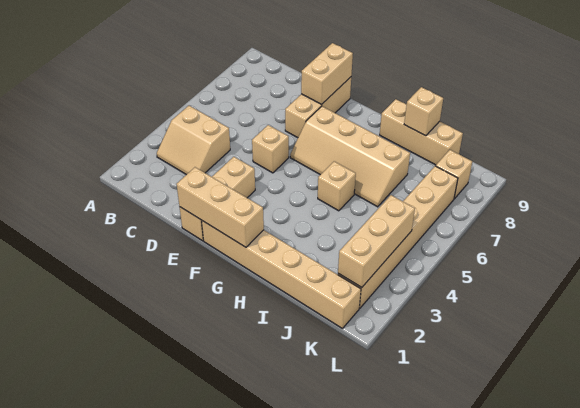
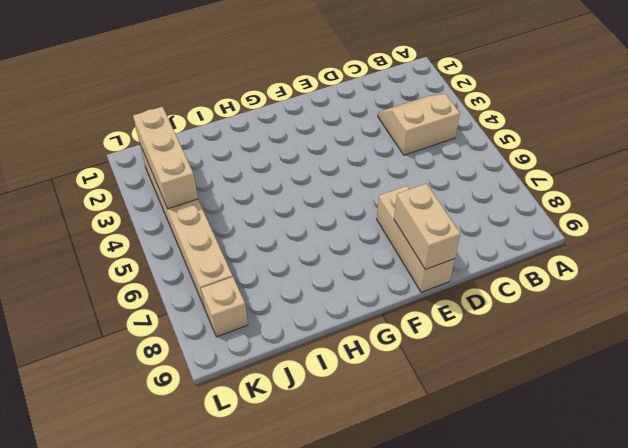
none -> tan brick E1:E3 level 1
none -> tan brick E5 level 1
none -> tan brick F1:K1 level 1

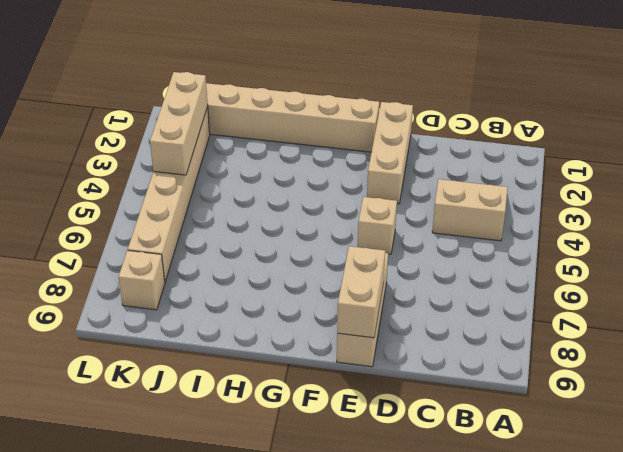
none -> tan slope F6:I7 level 1 top 7
none -> tan brick H5 level 1
none -> tan brick H9:J9 level 1

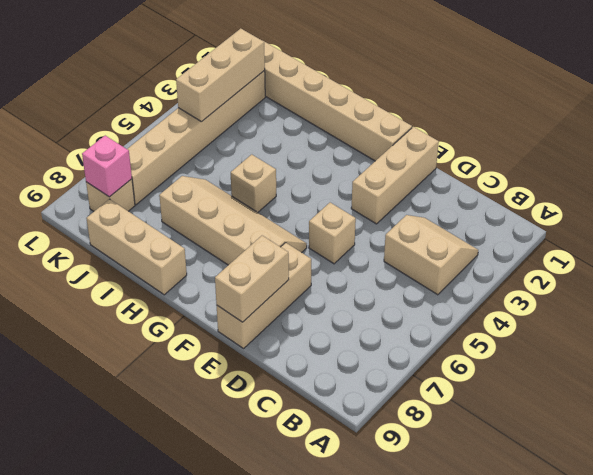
pink brick K8 level 2 -> none
none -> tan brick E1:G1 level 2
none -> tan brick I9 level 2

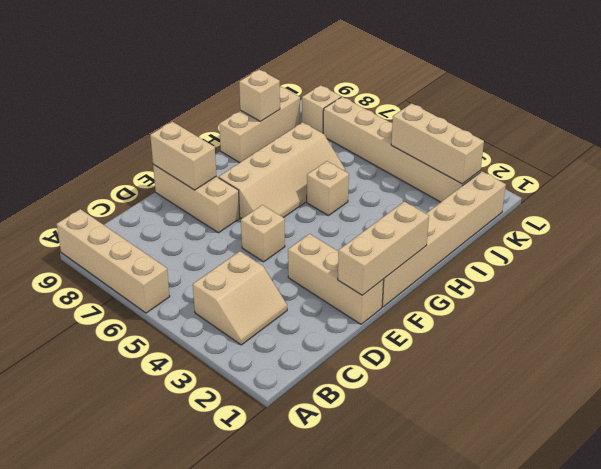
tan brick A6:A9 level 1 -> none

